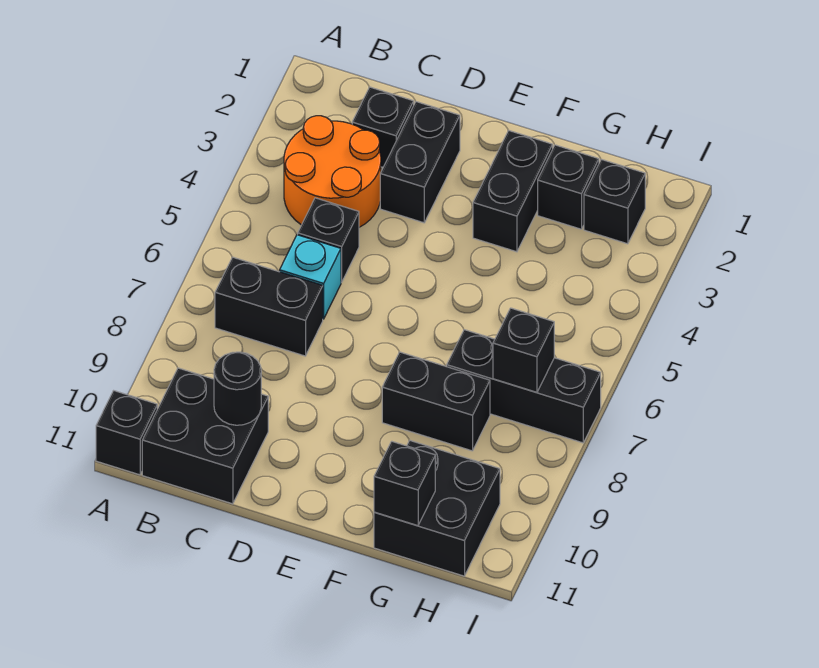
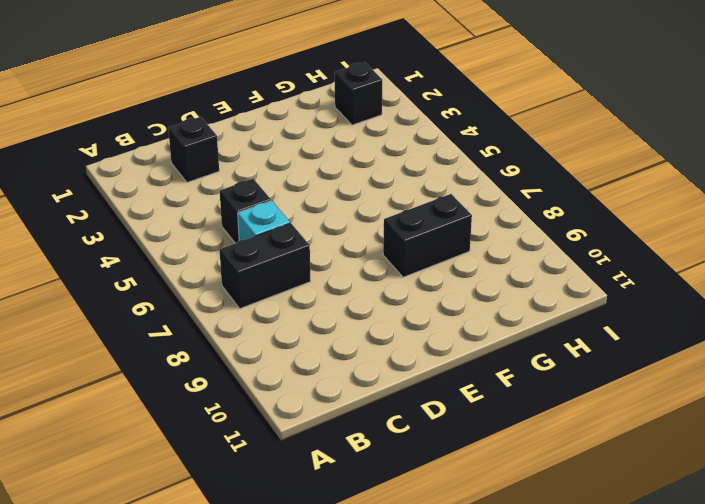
none -> black brick A11 level 1
none -> orange round brick B3:C4 level 1
none -> black brick B10:C11 level 1

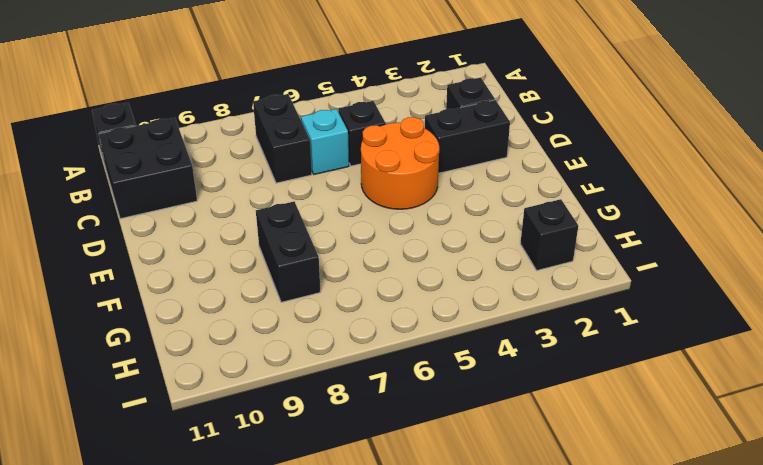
orange round brick D4:E5 level 1 -> orange round brick B3:C4 level 1
none -> black brick F2:F3 level 1
none -> black brick G2 level 1
none -> black brick G7:I7 level 1

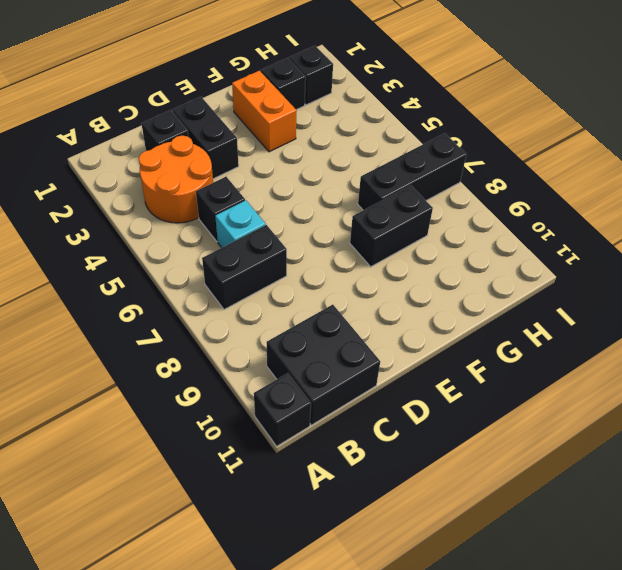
orange brick F2:F3 level 1 -> black brick F2:F3 level 1
none -> black brick G10:H11 level 1
none -> black round brick C10 level 2
none -> black brick G11 level 2

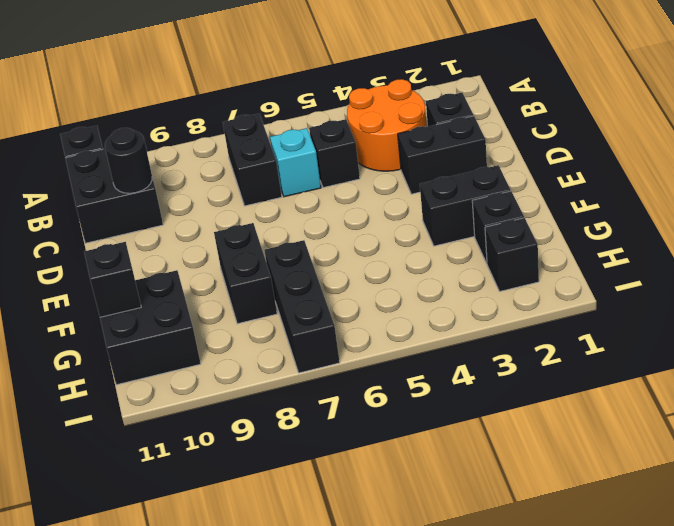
none -> black brick H7 level 2

